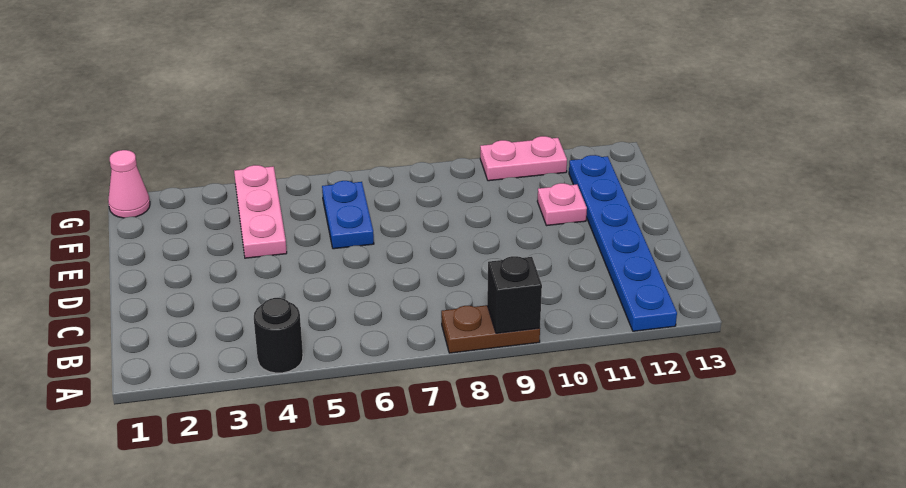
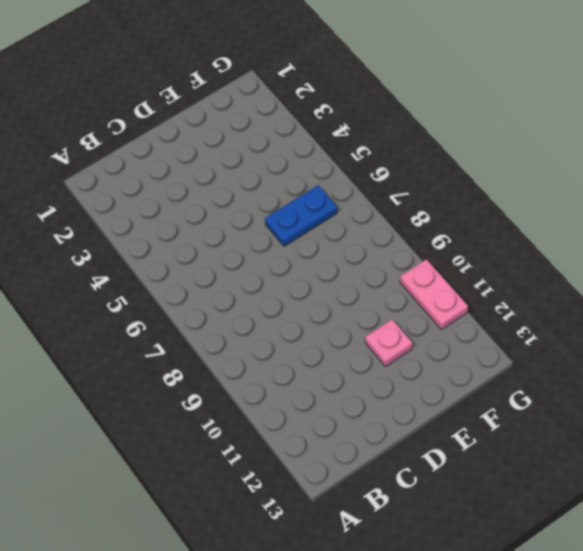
none -> black round brick A4 level 1
none -> brown plate A8:A9 level 1

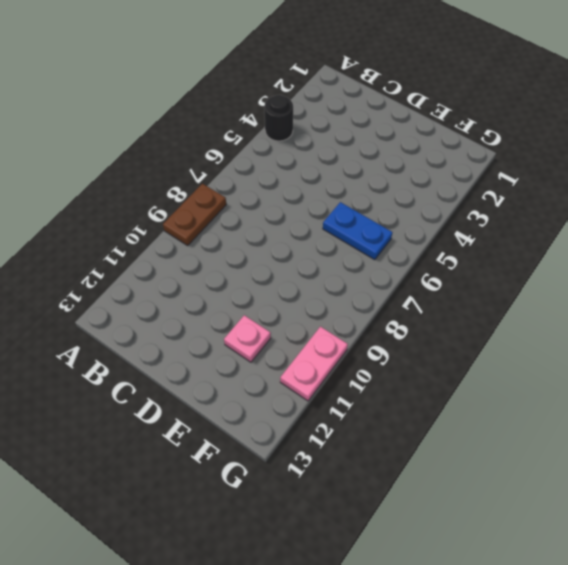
none -> blue plate A12:F12 level 1
none -> pink plate E4:G4 level 1

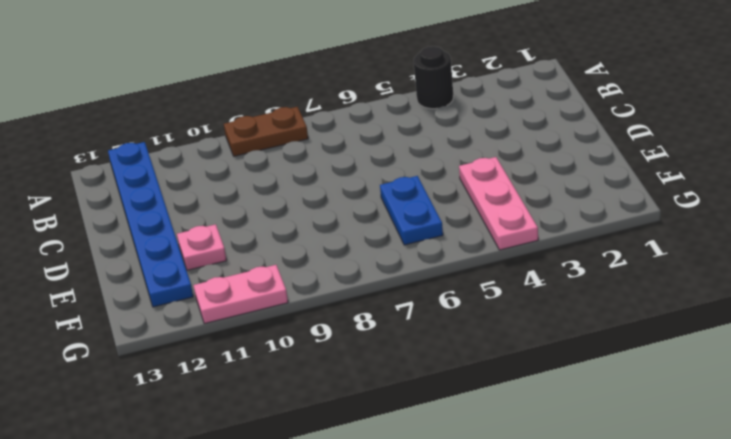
none -> pink cone G1 level 1
none -> black brick A9 level 2

